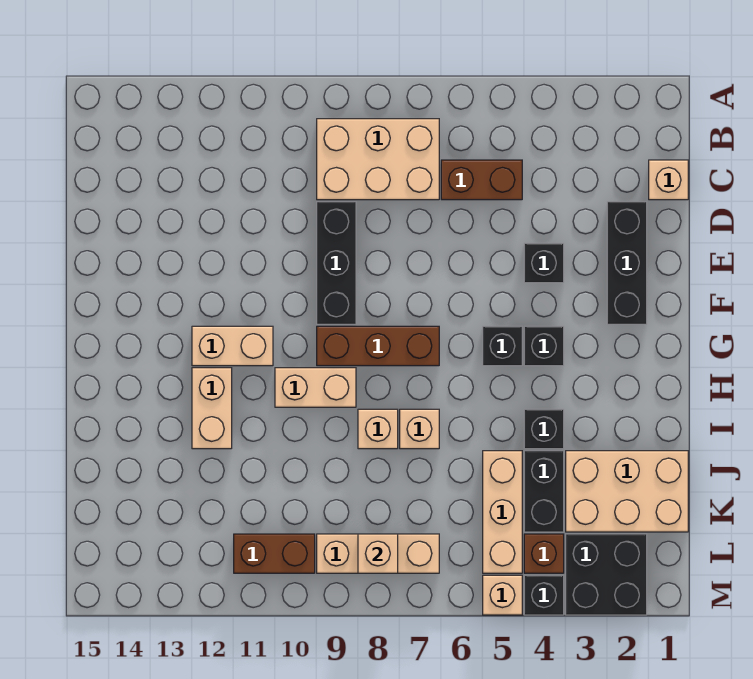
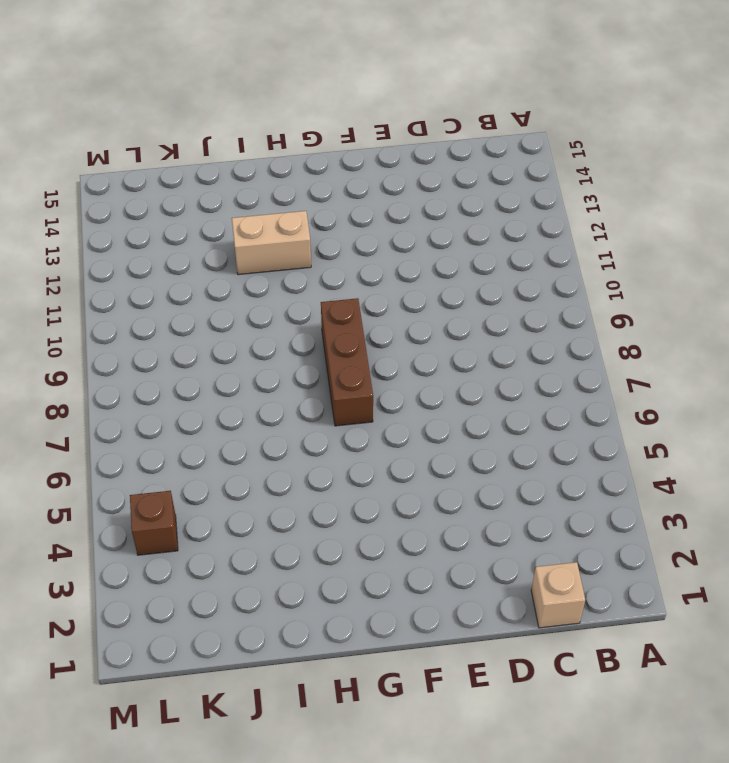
none -> tan brick B7:C9 level 1
none -> brown brick C5:C6 level 1
none -> black brick D2:F2 level 1

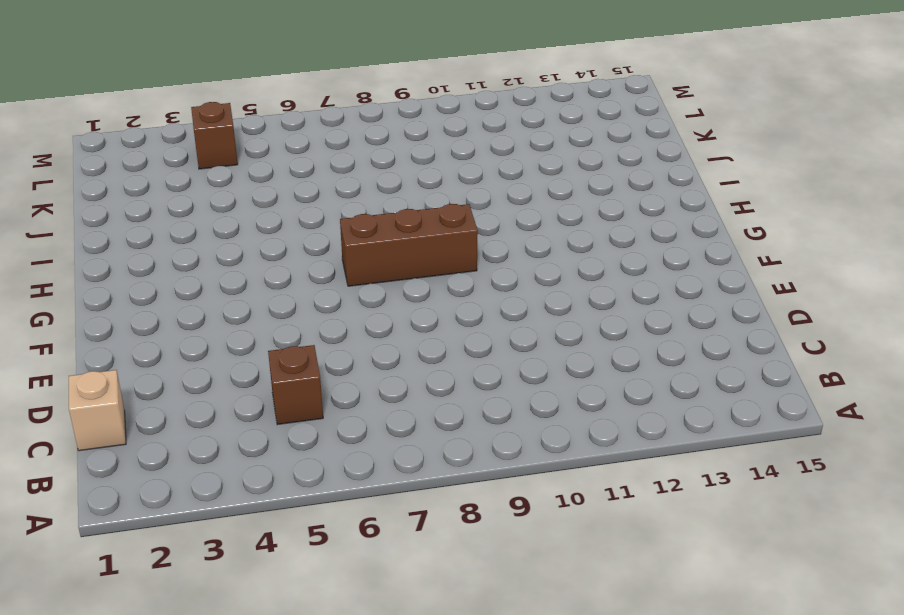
brown brick C5 level 1 -> brown brick C5:C6 level 1
none -> tan brick B7:C9 level 1
none -> black brick D2:F2 level 1
none -> black brick D9:F9 level 1

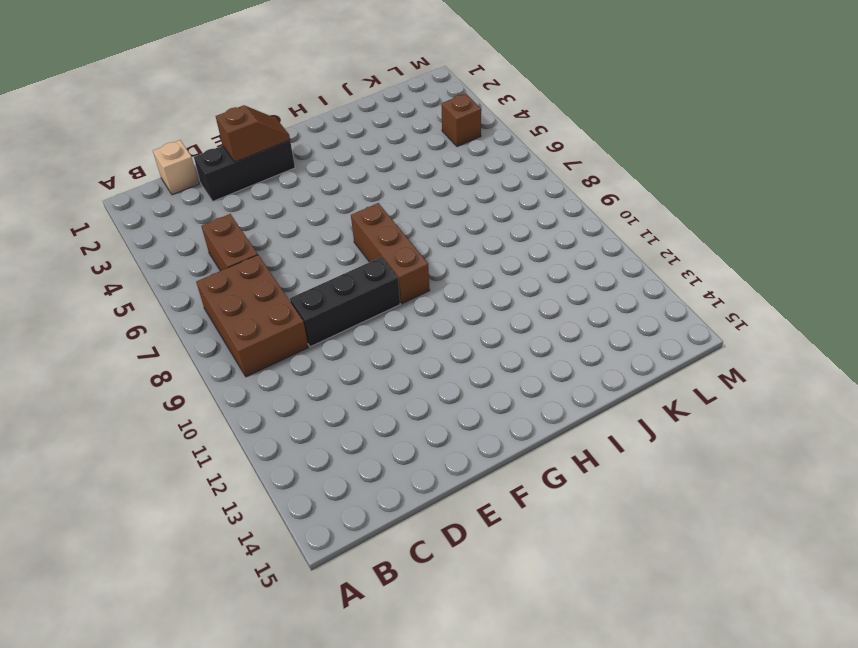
brown brick B7:C9 level 1 -> tan brick B7:C9 level 1
brown slope E2:F2 level 2 top E -> none
none -> black brick E4 level 1
none -> black brick G4 level 1
none -> black brick G5 level 1

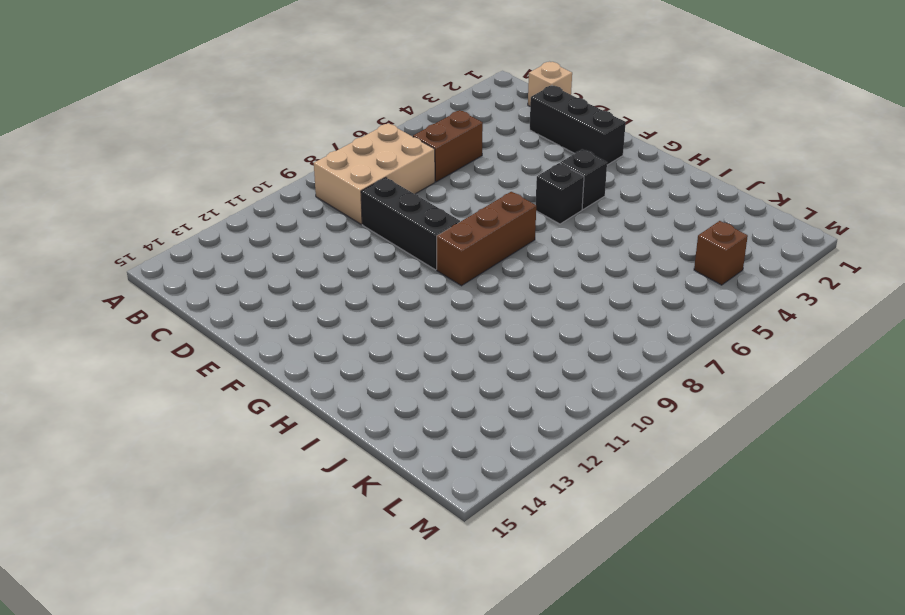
none -> black brick E4 level 1
none -> tan brick G11:G12 level 1
none -> tan brick H9:H10 level 1

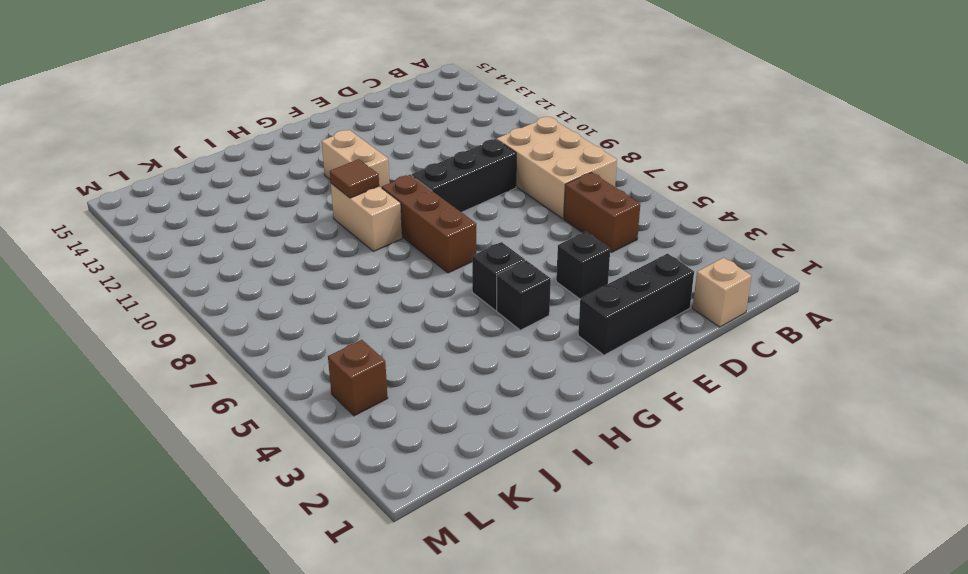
brown tile H10 level 2 -> none
none -> tan brick H12:I12 level 1
none -> black brick I4 level 1
none -> tan brick I7 level 1

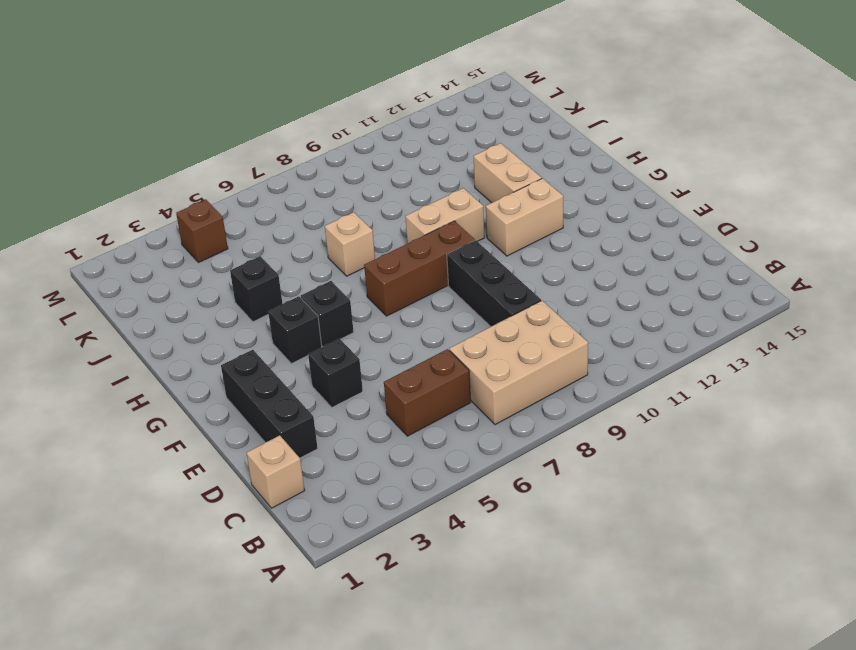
none -> tan brick I8 level 1
none -> tan brick J1:K3 level 1
none -> black brick J4:K4 level 1

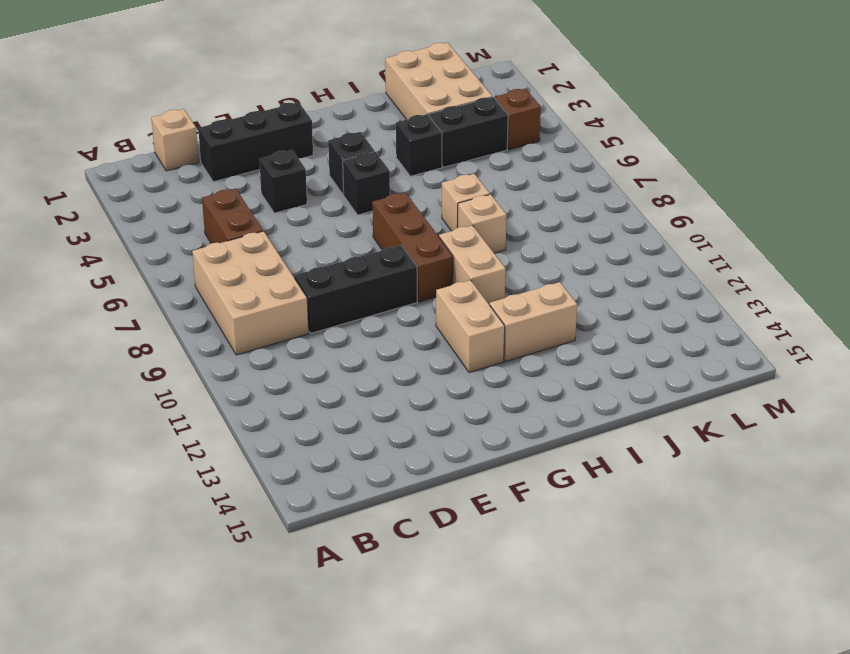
none -> tan brick J5:L5 level 1
none -> black brick L2:M3 level 1
none -> tan brick L7:L9 level 1

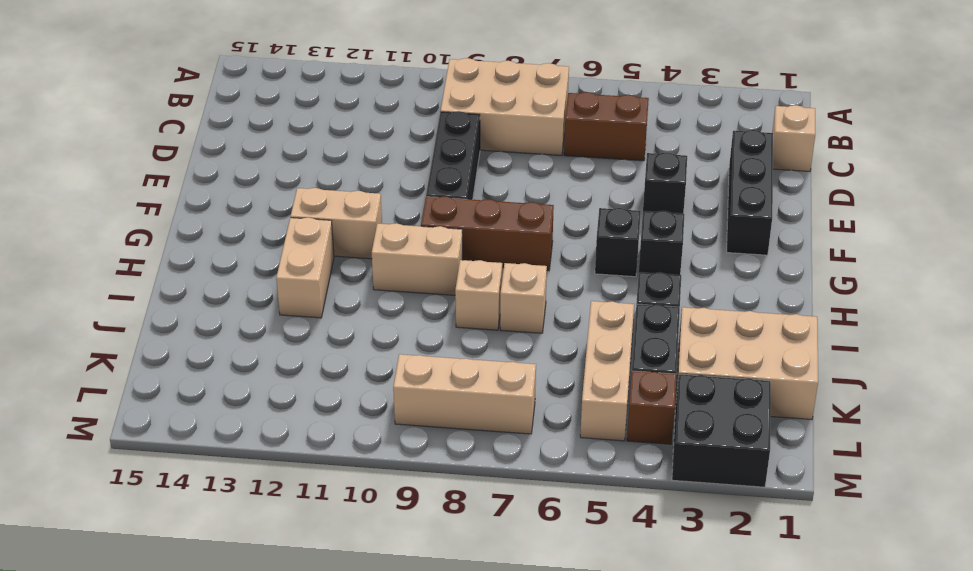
none -> brown brick L10:L11 level 1
none -> black brick M4 level 1
none -> tan brick M5 level 1

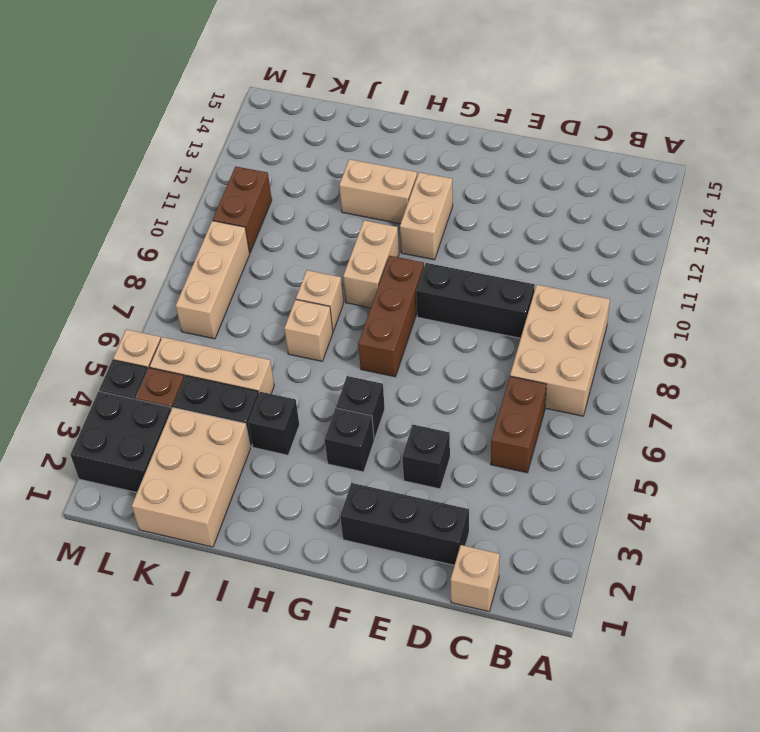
none -> tan brick L8 level 2

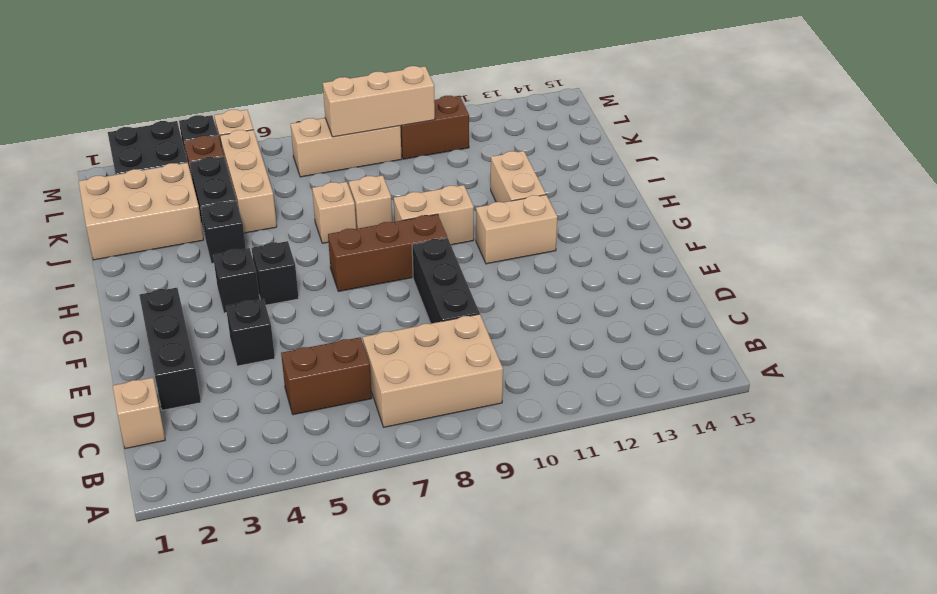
tan brick L8:L10 level 2 -> tan brick L8 level 2

